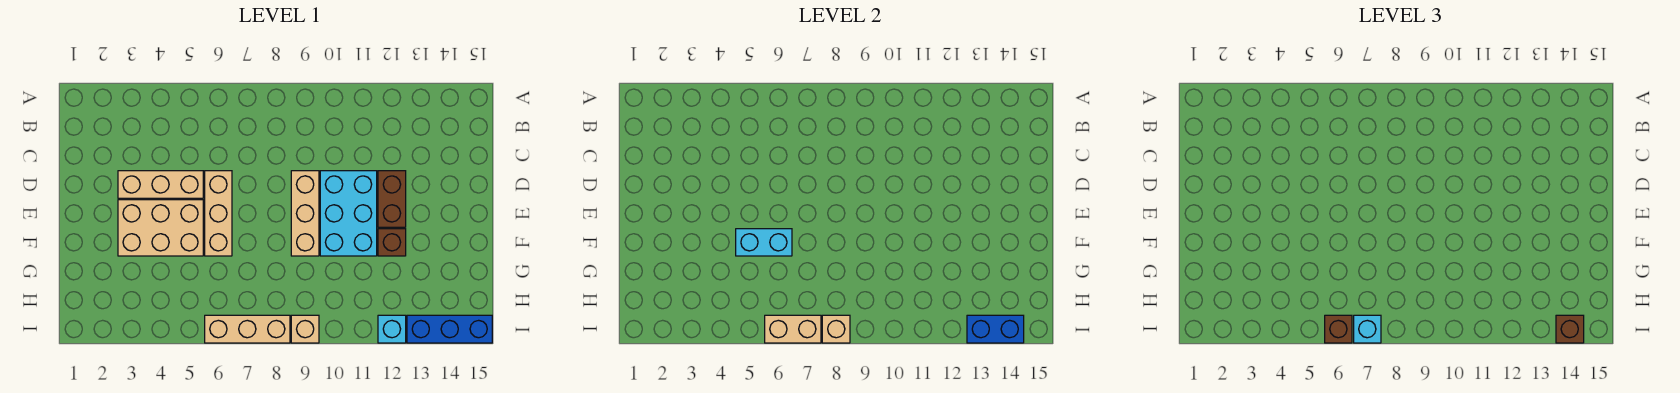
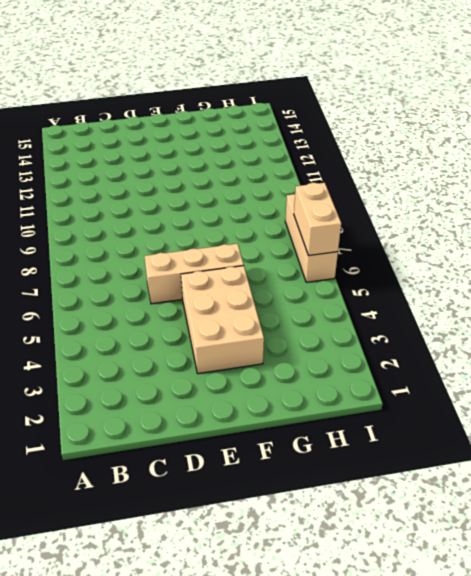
none -> tan brick D3:D5 level 1
none -> tan brick D9:F9 level 1
none -> cyan brick D10:F11 level 1

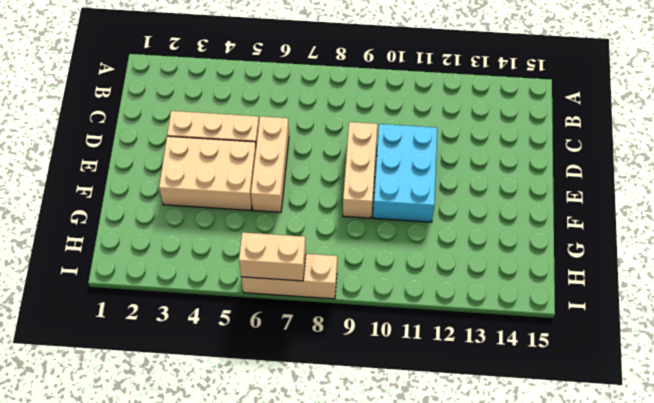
none -> brown brick D12:E12 level 1
none -> brown brick F12 level 1
none -> tan brick I9 level 1

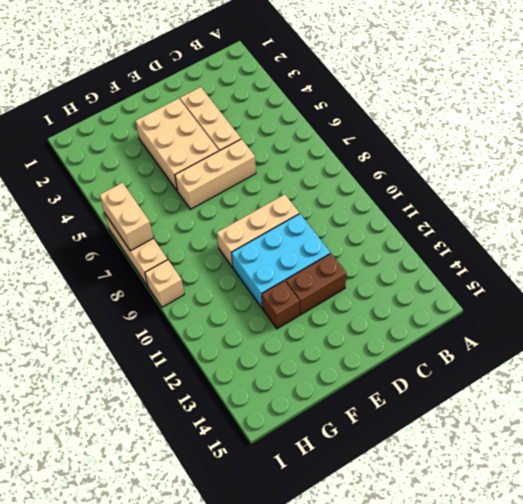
none -> cyan brick I12 level 1
none -> blue brick I13:I15 level 1
none -> cyan brick F5:F6 level 2

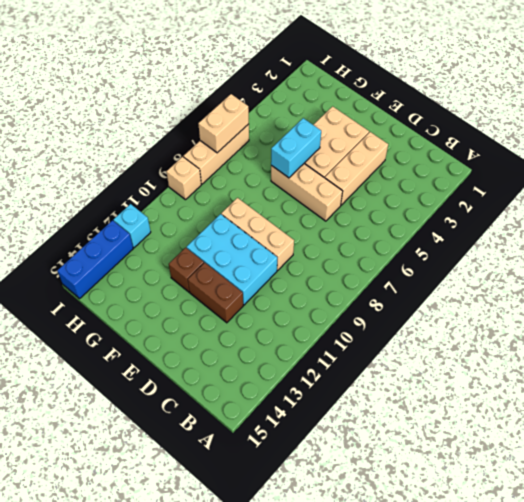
none -> tan brick I8 level 2
none -> blue brick I13:I14 level 2
none -> brown brick I6 level 3

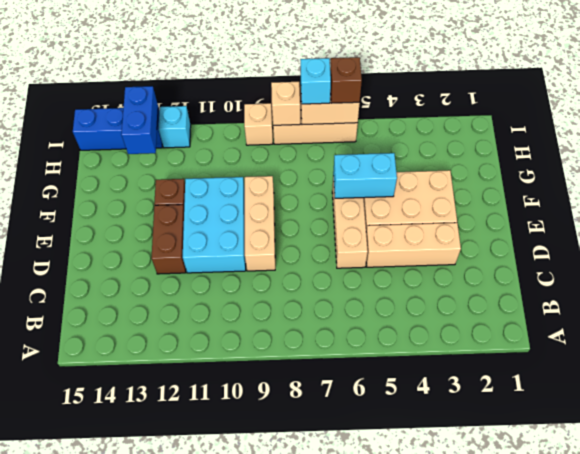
blue brick H13:I13 level 2 -> blue brick I13:I14 level 2
none -> brown brick I14 level 3

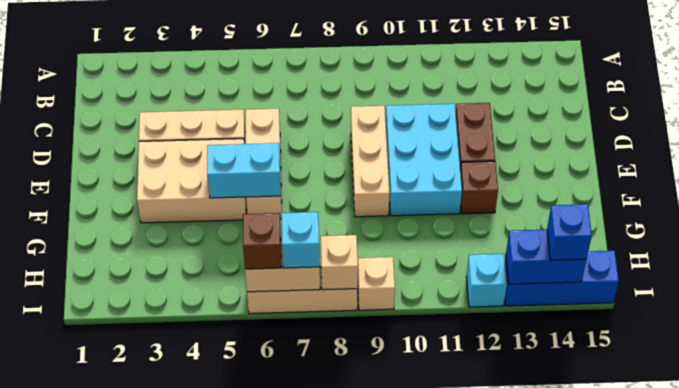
blue brick I14 level 3 -> brown brick I14 level 3

